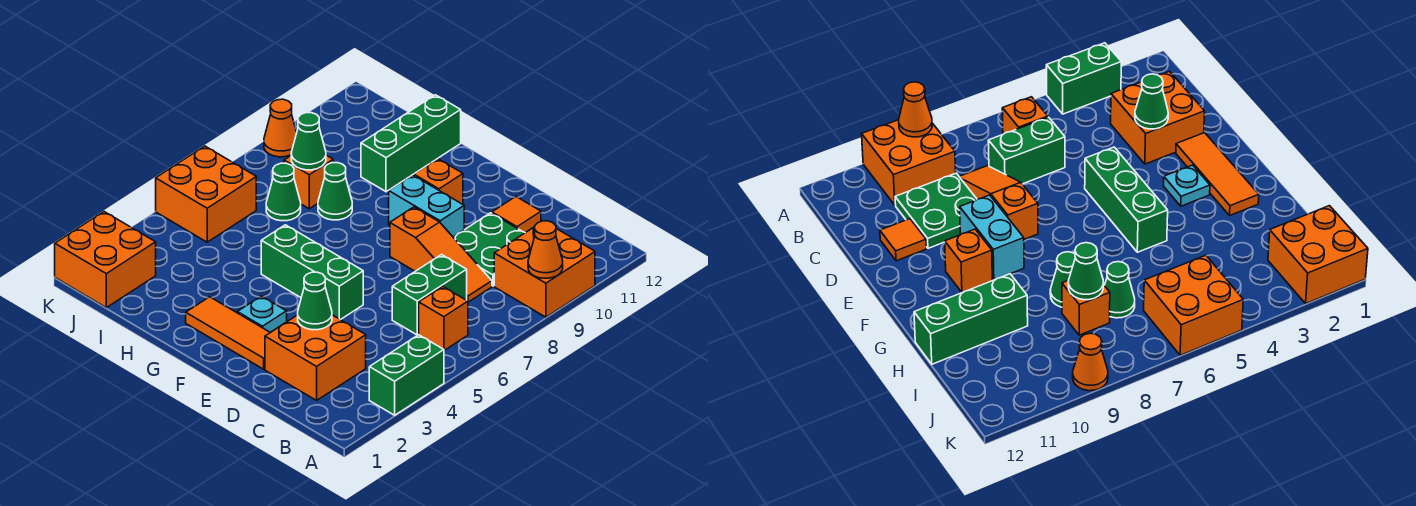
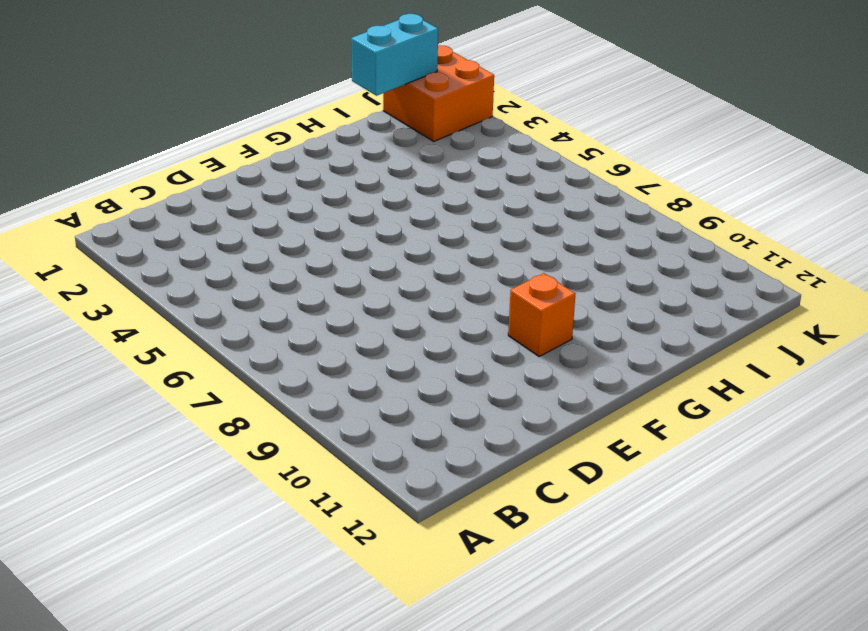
cyan brick I1:J1 level 2 -> cyan brick E9:F9 level 1
none -> green brick A3:A4 level 1
none -> orange brick A9:B10 level 1
none -> orange brick B6 level 1

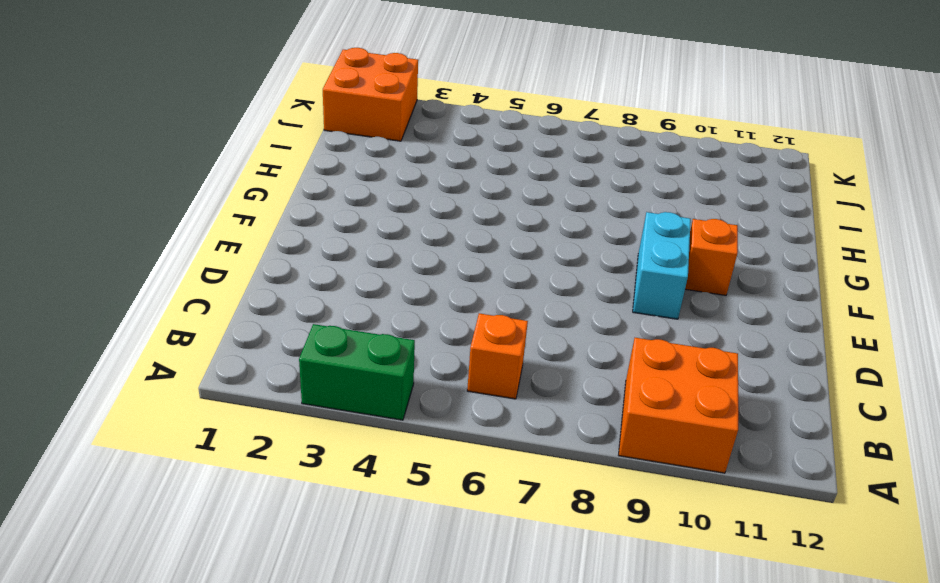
none -> orange brick C2:D3 level 1
none -> green brick C6:C7 level 1
none -> orange slope C8:E8 level 1 top E

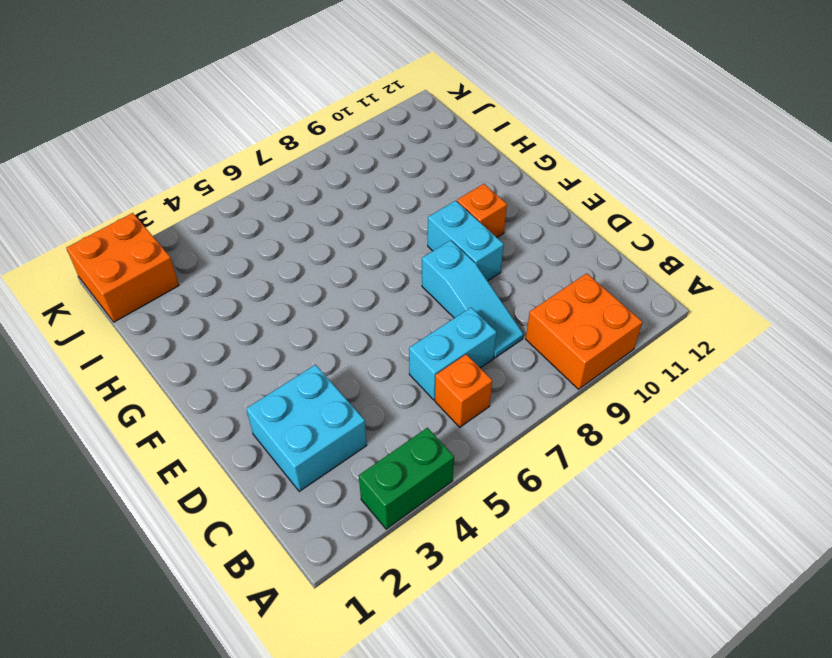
cyan brick C2:D3 level 1 -> orange brick C2:D3 level 1
cyan brick C6:C7 level 1 -> green brick C6:C7 level 1
cyan slope C8:E8 level 1 top E -> orange slope C8:E8 level 1 top E
none -> green plate C9:D10 level 1
none -> orange tile D11 level 1
none -> orange tile E2:G2 level 1

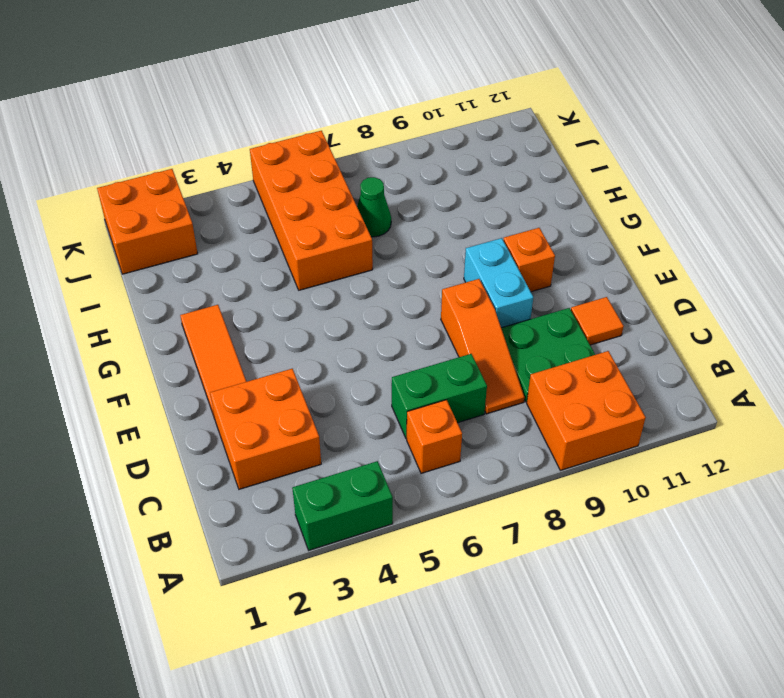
orange brick H5:K6 level 1 -> orange brick J5:K6 level 1
none -> green brick E5:G5 level 1
none -> cyan plate F3 level 1
none -> green cone H8 level 1

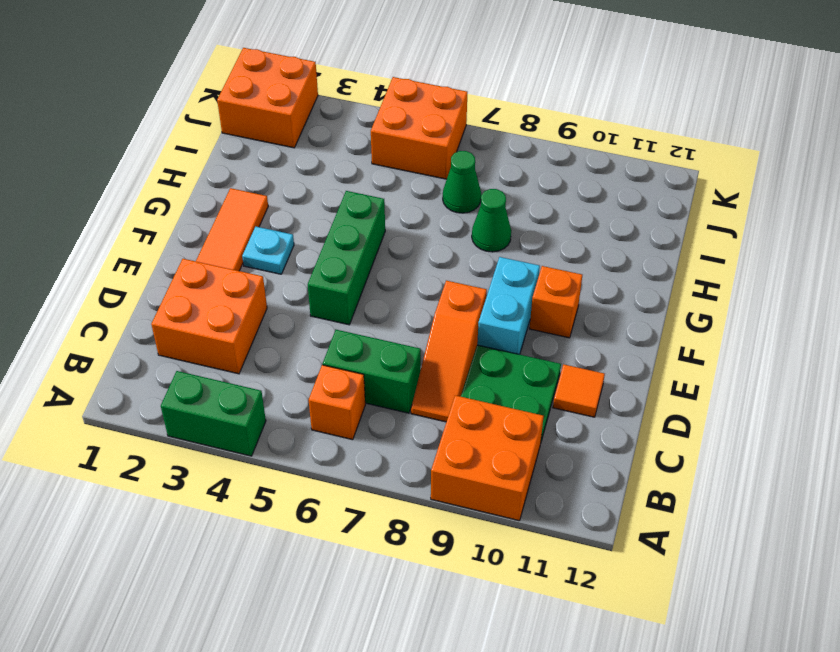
none -> green brick H10:H12 level 1
none -> orange brick I8 level 1
none -> orange cone K9 level 1

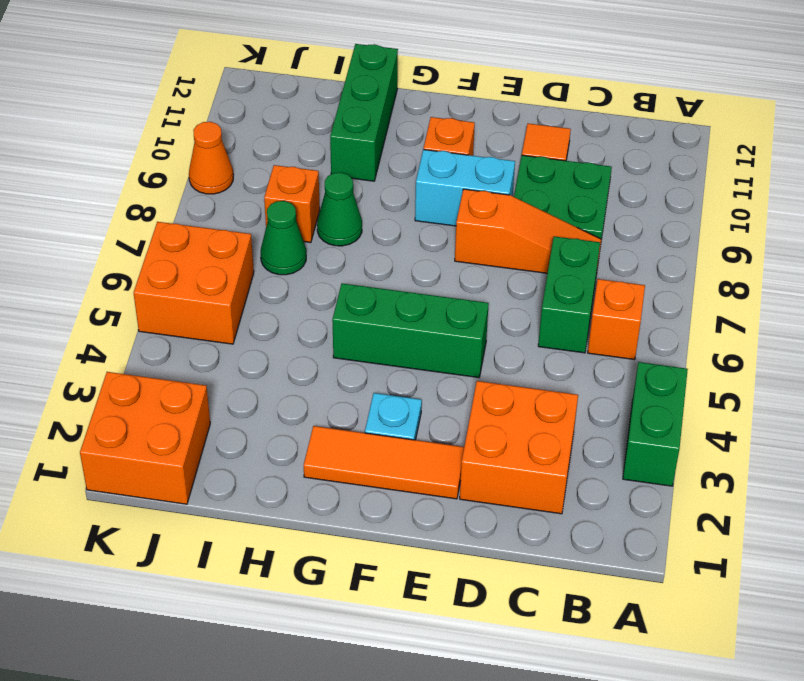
none -> orange brick A9:B10 level 1
none -> orange cone A9 level 2
none -> green cone D3 level 2

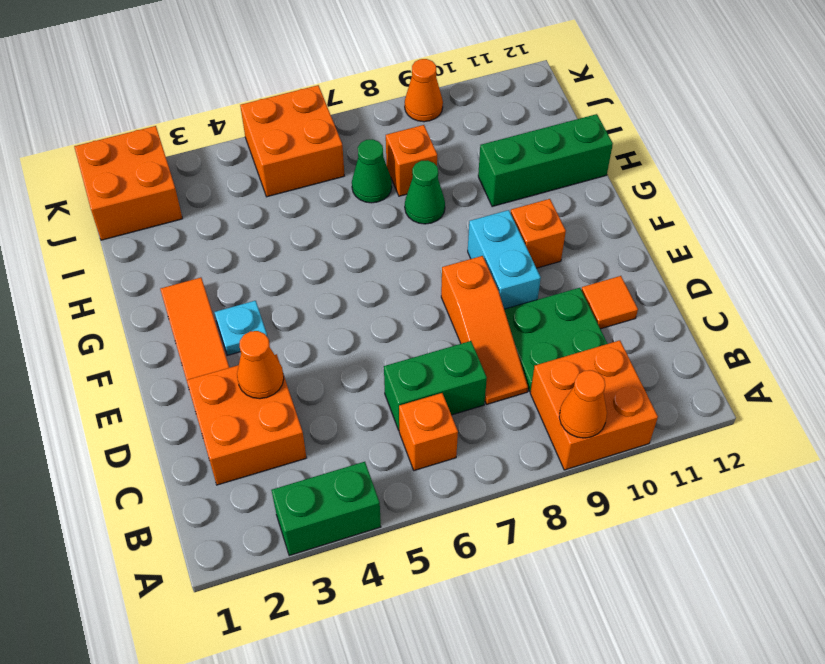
orange cone D3 level 2 -> green cone D3 level 2
none -> green brick E5:G5 level 1
none -> green cone I8 level 2

